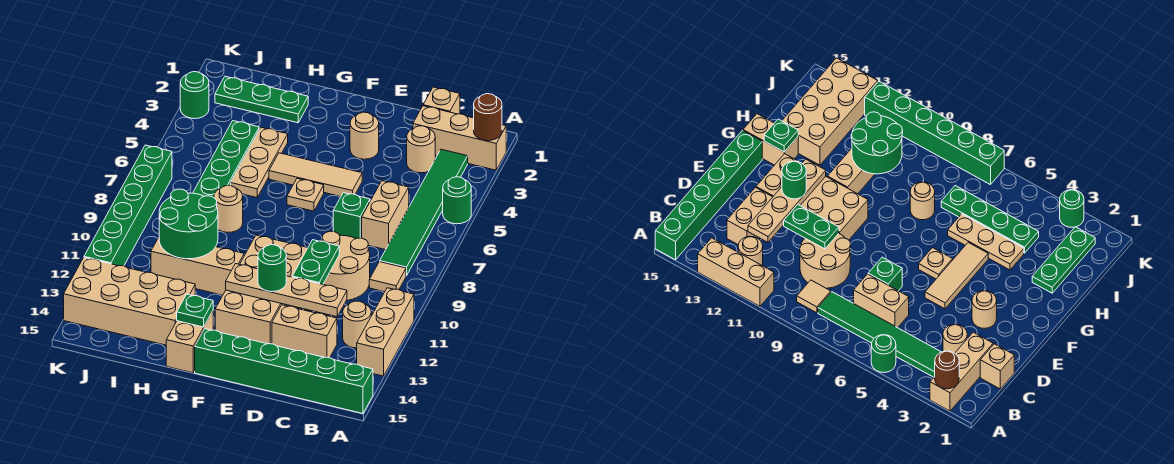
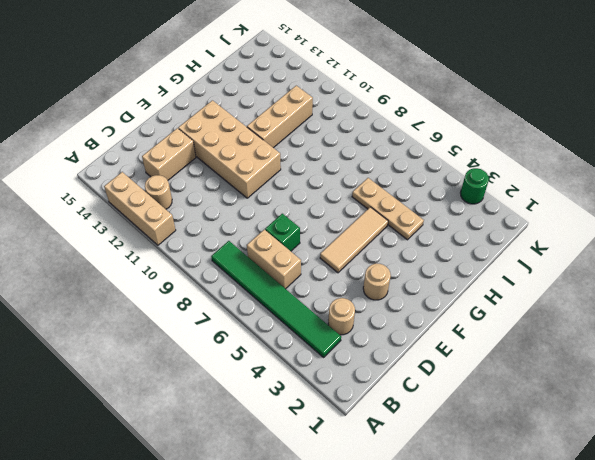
none -> tan brick A2:C2 level 1
none -> green round brick A5 level 1
none -> green brick A15:F15 level 1
none -> tan tile B9 level 1

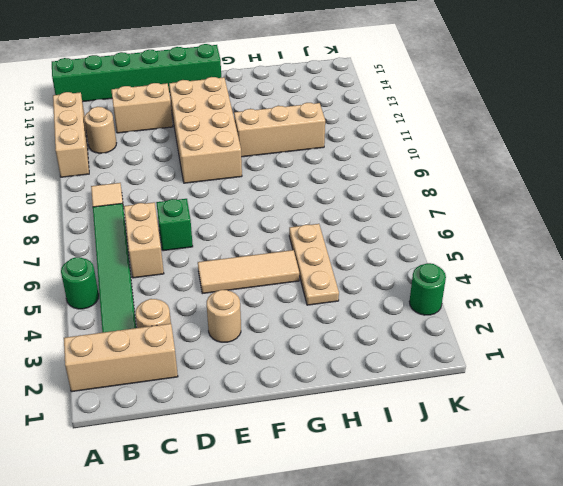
none -> tan brick C1 level 1
none -> tan round brick C9:D10 level 1
none -> tan plate F6 level 1
none -> tan brick G14:G15 level 1

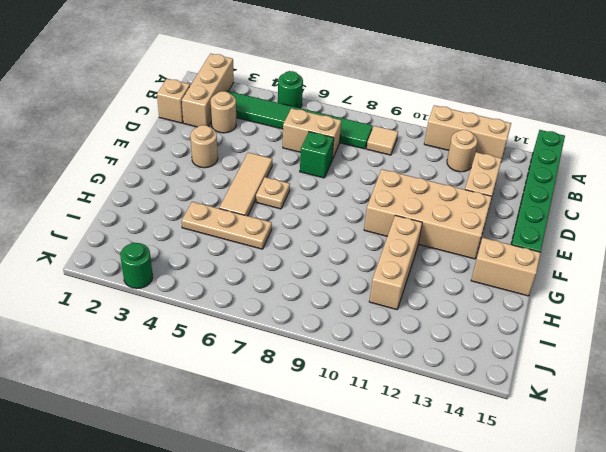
none -> tan round brick C9:D10 level 1
none -> green plate H2:J2 level 1
none -> tan round brick H8 level 1
none -> tan brick H13:K14 level 1

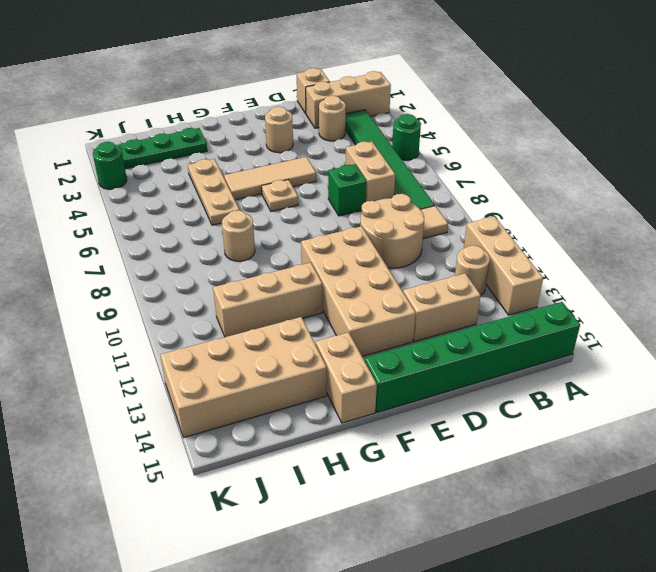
none -> green plate I4:I7 level 1
none -> green brick K7:K12 level 1
none -> brown round brick A2 level 2
none -> tan plate C12:F12 level 2

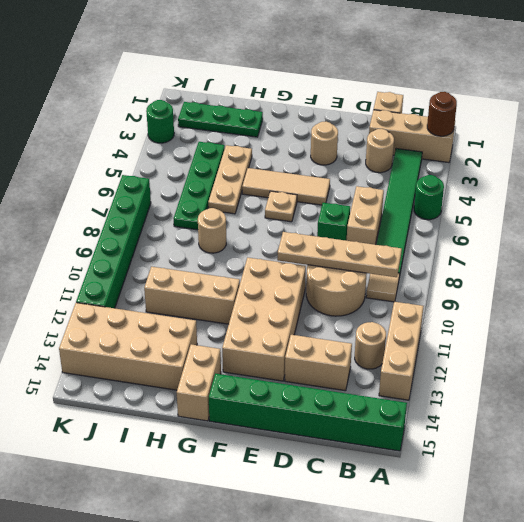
tan plate B9:E9 level 2 -> tan plate C12:F12 level 2
none -> green plate D10:D11 level 2
none -> green plate G14 level 2
none -> green round brick H10:I11 level 2
none -> green round brick E12 level 3

